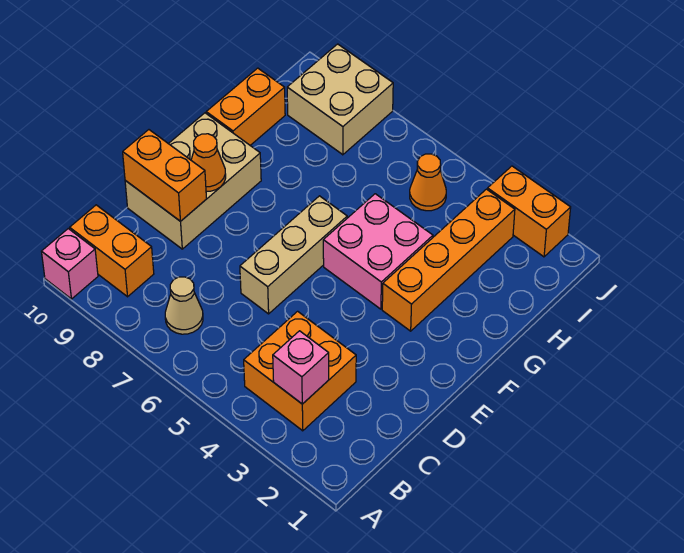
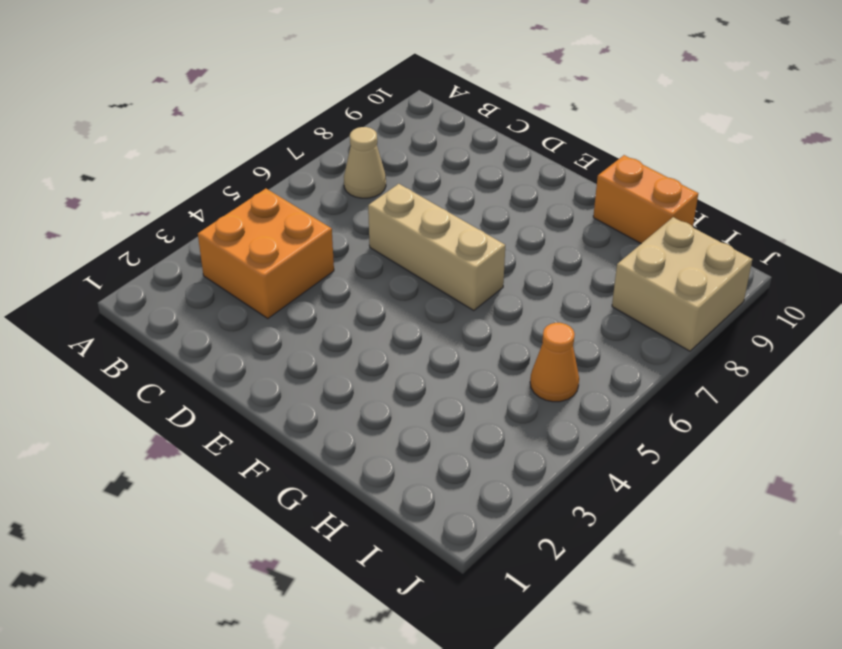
none -> pink brick A10 level 1
none -> orange brick B9:B10 level 1
none -> tan brick D9:F10 level 1

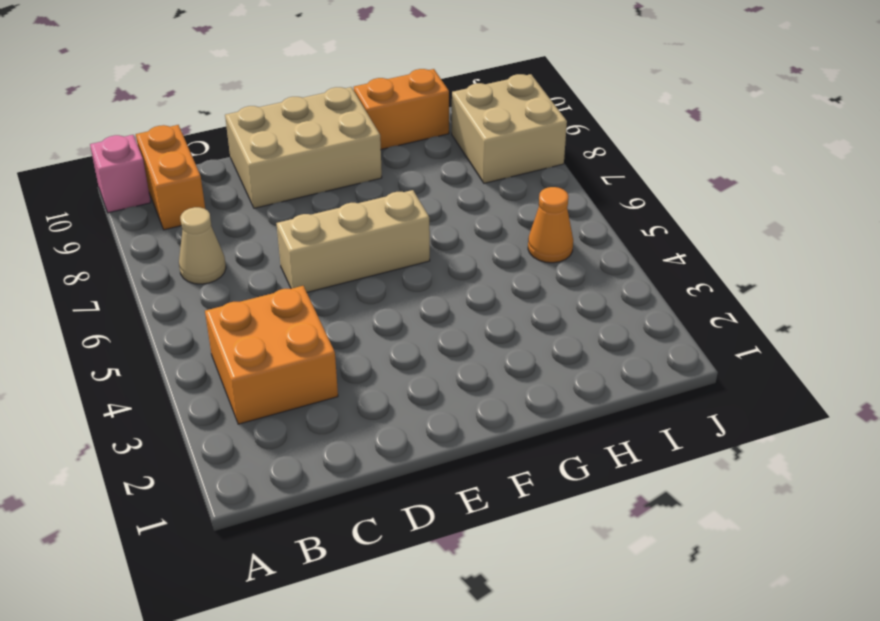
none -> orange brick F3:I3 level 1
none -> pink brick F4:G5 level 1
none -> orange brick J2:J3 level 1

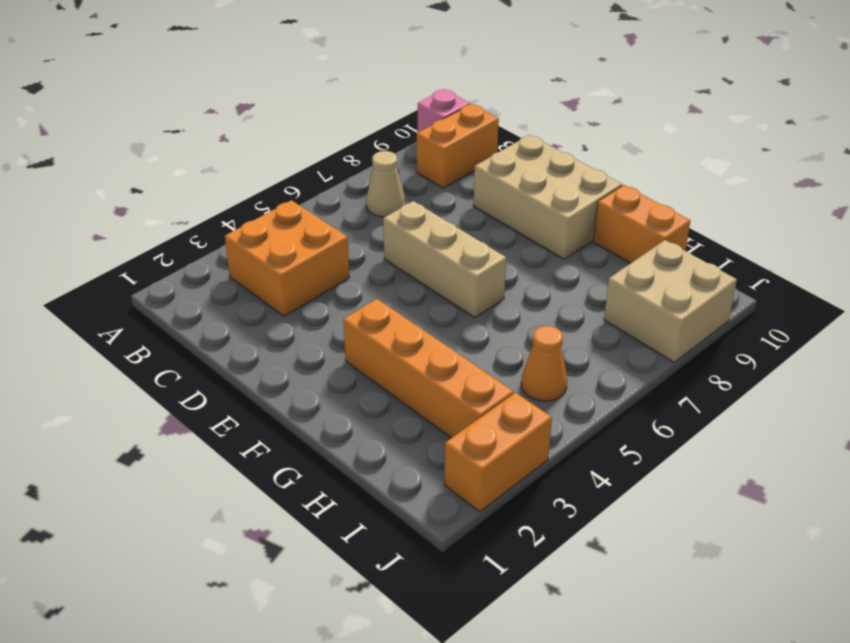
none -> pink brick F4:G5 level 1
none -> pink brick B3 level 2
none -> orange brick D9:D10 level 2

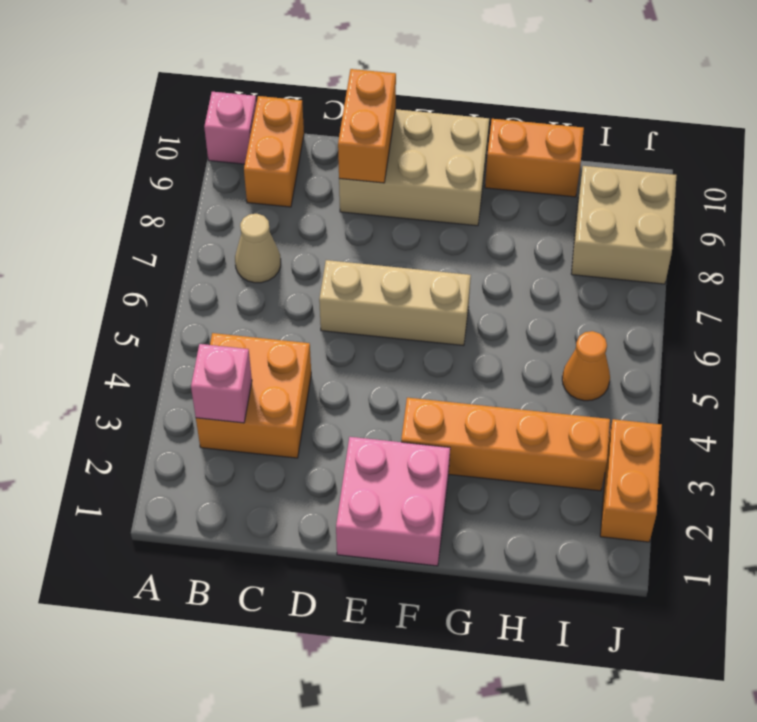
pink brick E1:F2 level 1 -> pink brick F4:G5 level 1
none -> orange cone E9 level 2

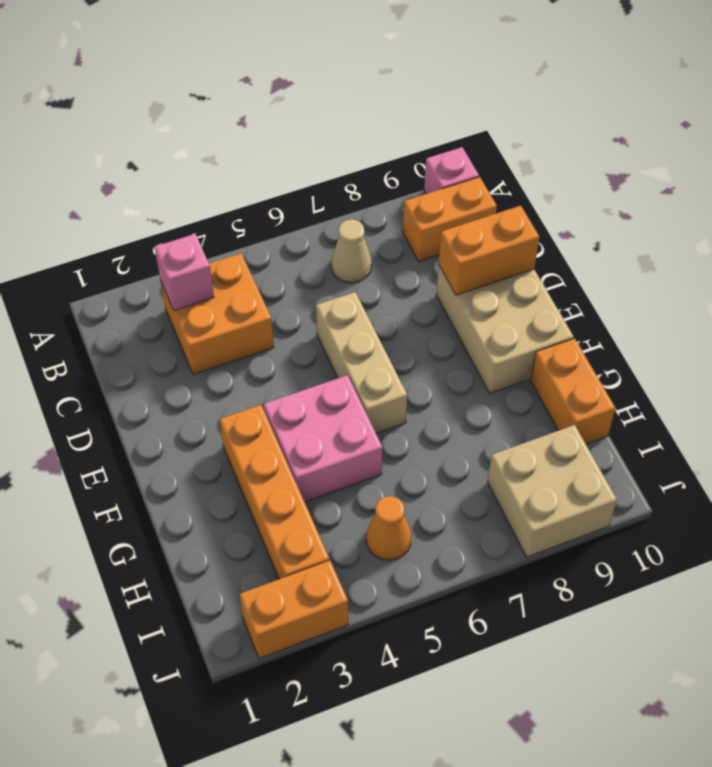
none -> orange cone E9 level 2

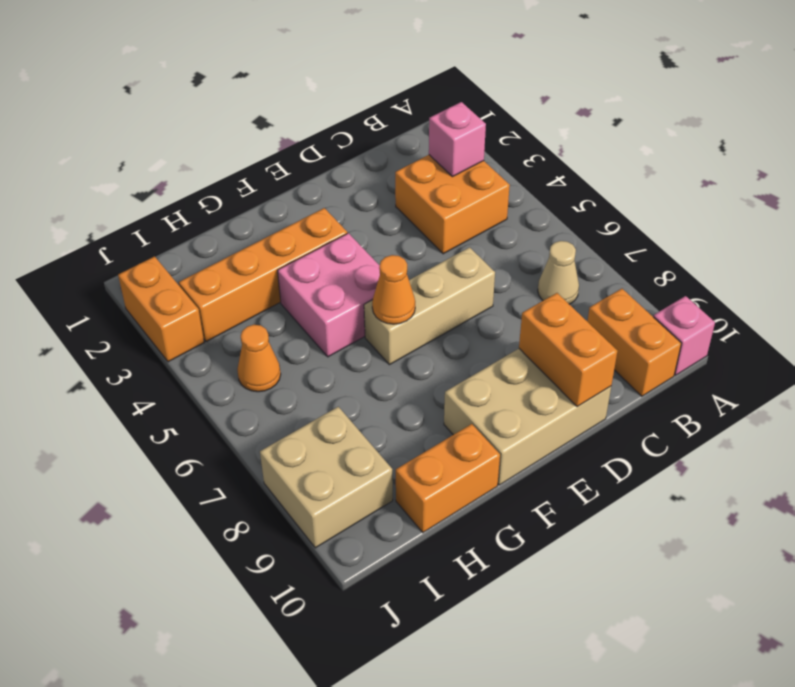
orange cone F6 level 2 -> orange cone E9 level 2

